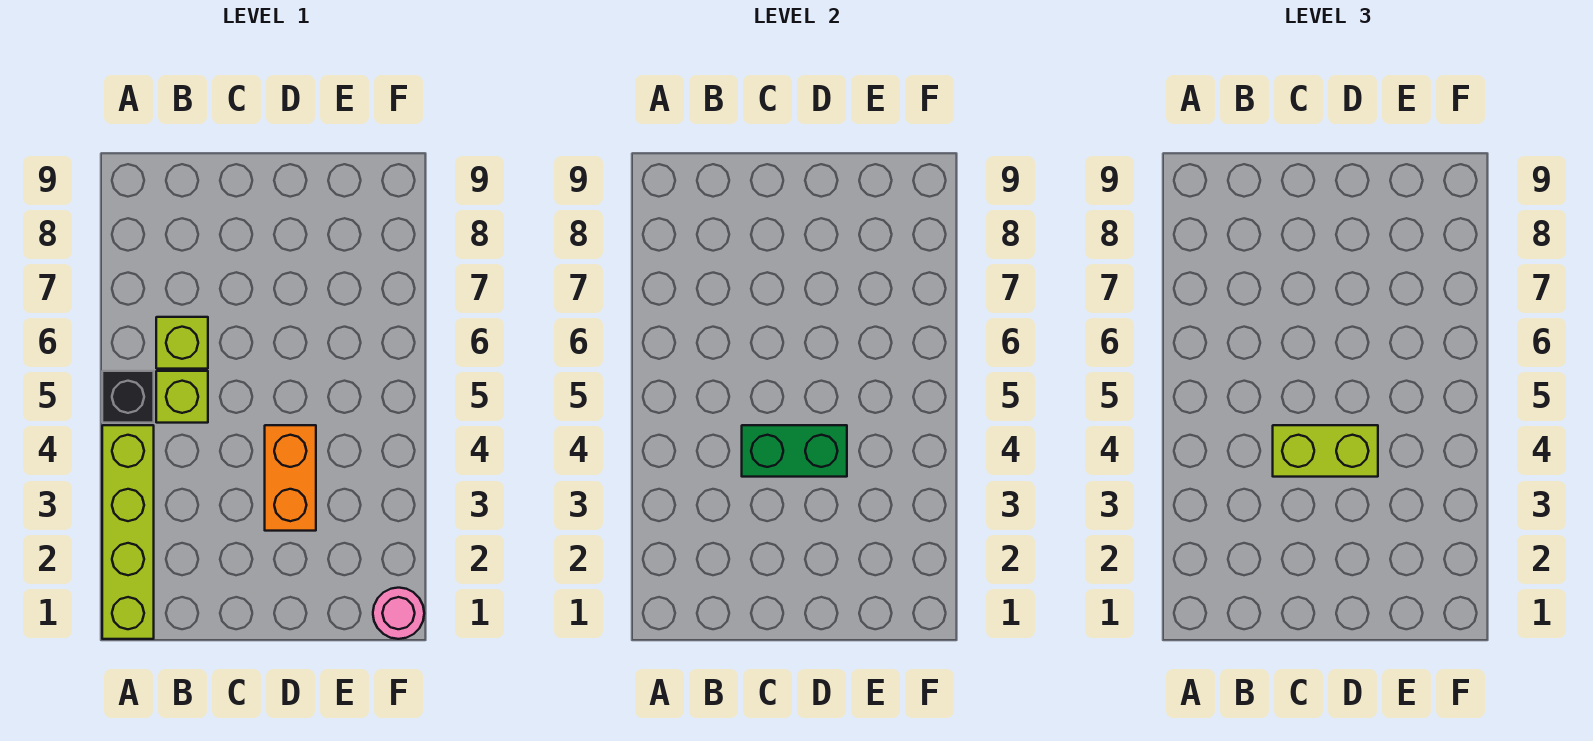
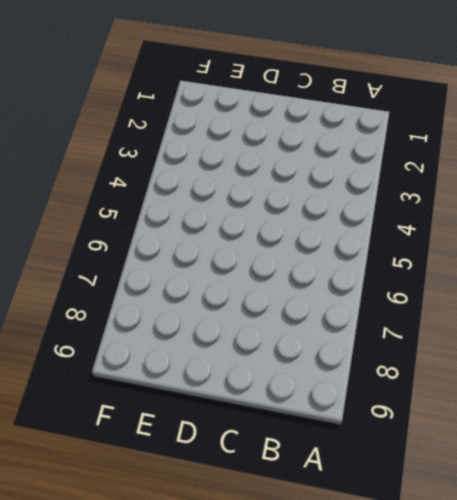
none -> lime brick A1:A4 level 1
none -> black brick A5 level 1

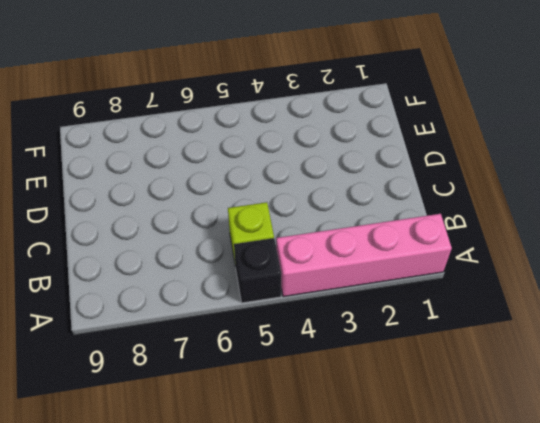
pink brick A1:A4 level 1 -> lime brick A1:A4 level 1
none -> lime brick B6 level 1
none -> orange brick D3:D4 level 1

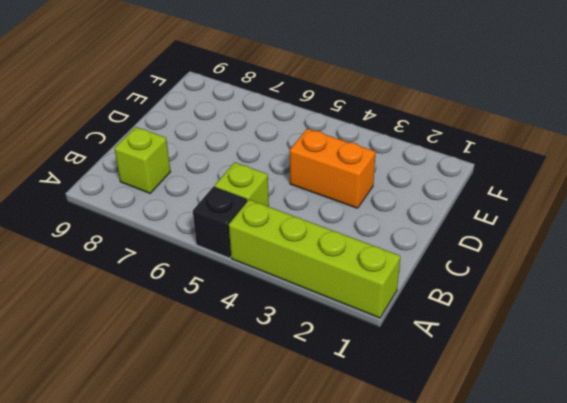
lime brick B8 level 1 -> lime brick B6 level 1
none -> pink round brick F1 level 1
none -> green brick C4:D4 level 2

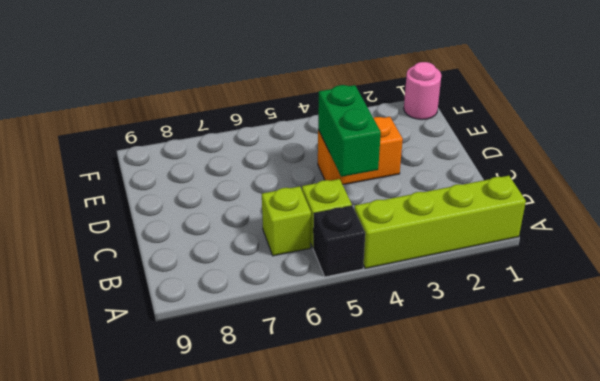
none -> lime brick C4:D4 level 3

